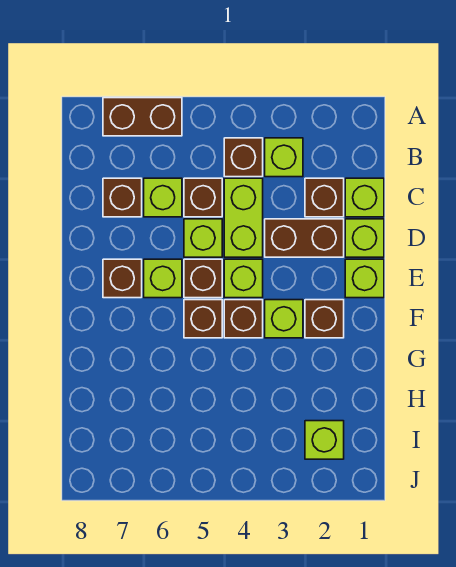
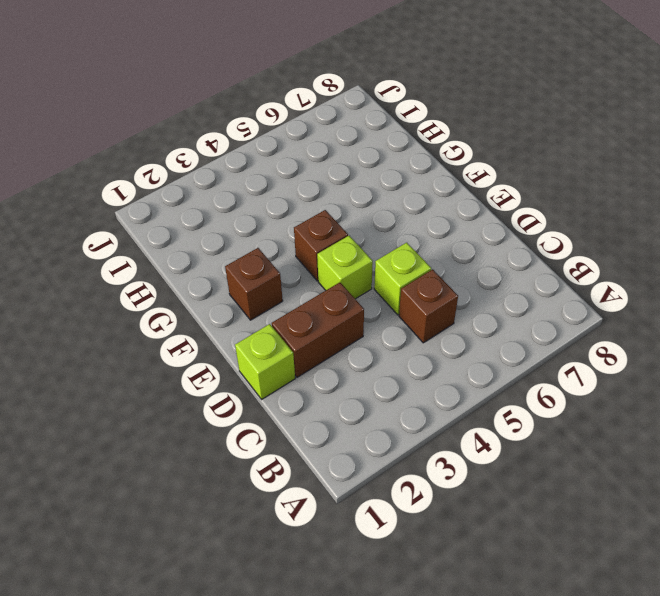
none -> brown brick A6:A7 level 1
none -> lime brick B3 level 1
none -> brown brick B4 level 1

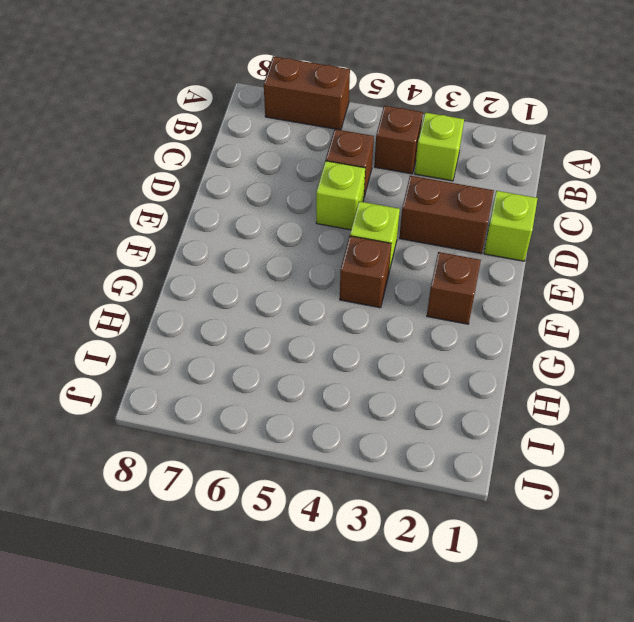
none -> lime brick C1 level 1
none -> brown brick C2 level 1
none -> lime brick C4:D4 level 1

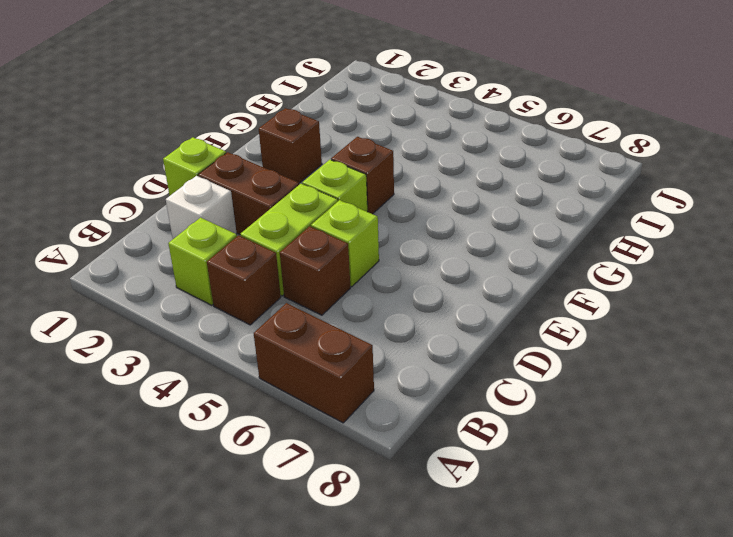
white brick C2 level 1 -> brown brick C2 level 1
none -> lime brick C1 level 1
none -> lime brick C6 level 1
none -> brown brick C7 level 1

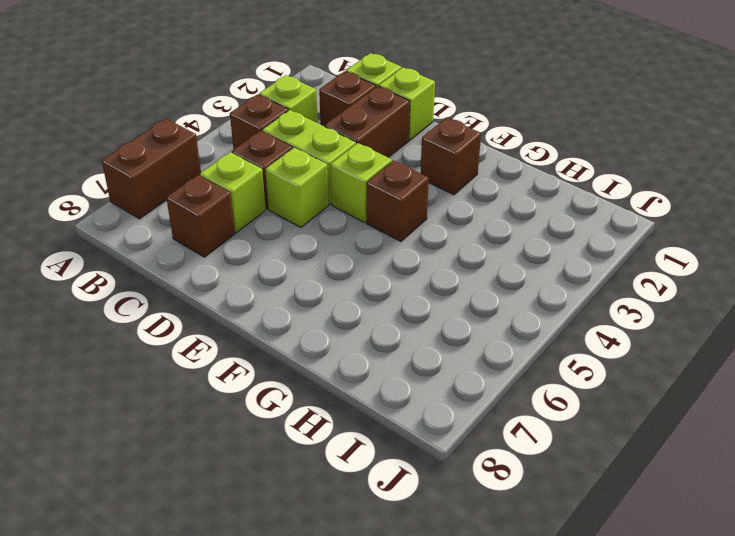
none -> lime brick E1 level 1
none -> brown brick E5 level 1
none -> lime brick E6 level 1

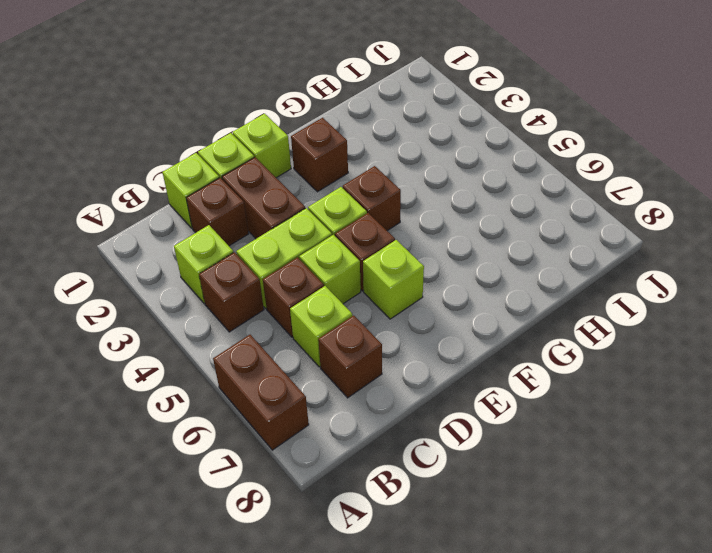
none -> brown brick E7 level 1
none -> lime brick F3 level 1
none -> brown brick F5 level 1

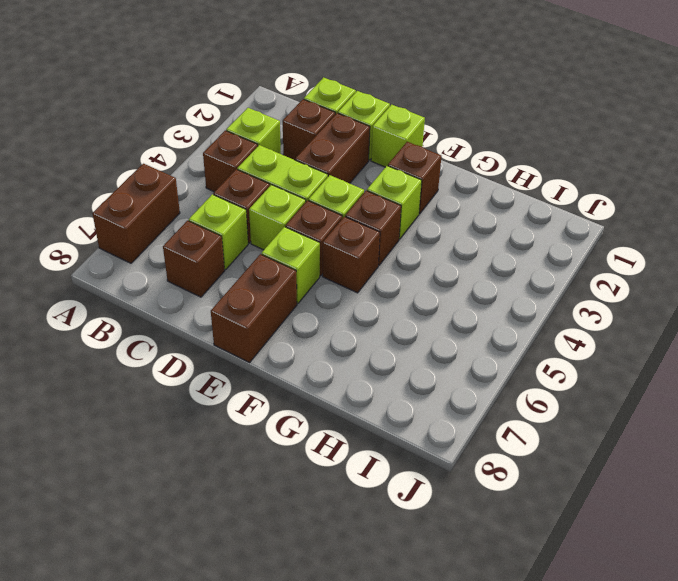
brown brick E7:E8 level 1 -> brown brick E7 level 1
none -> lime brick I2 level 1

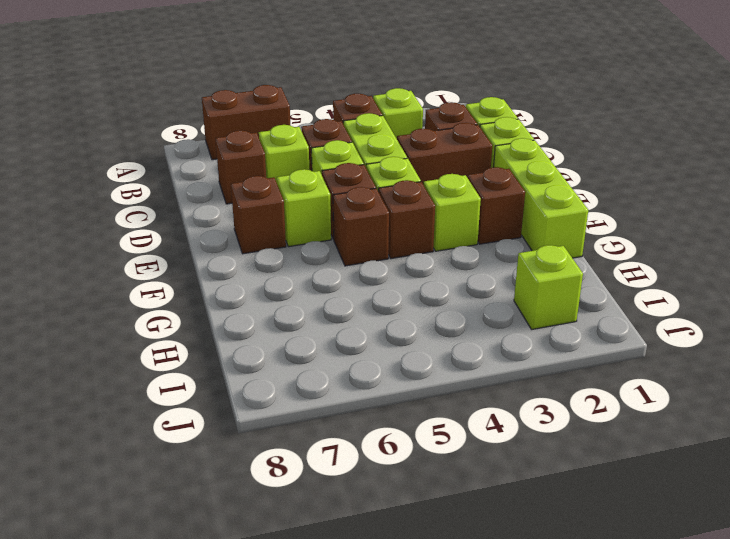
lime brick E1:G1 level 1 -> lime brick E1 level 1

